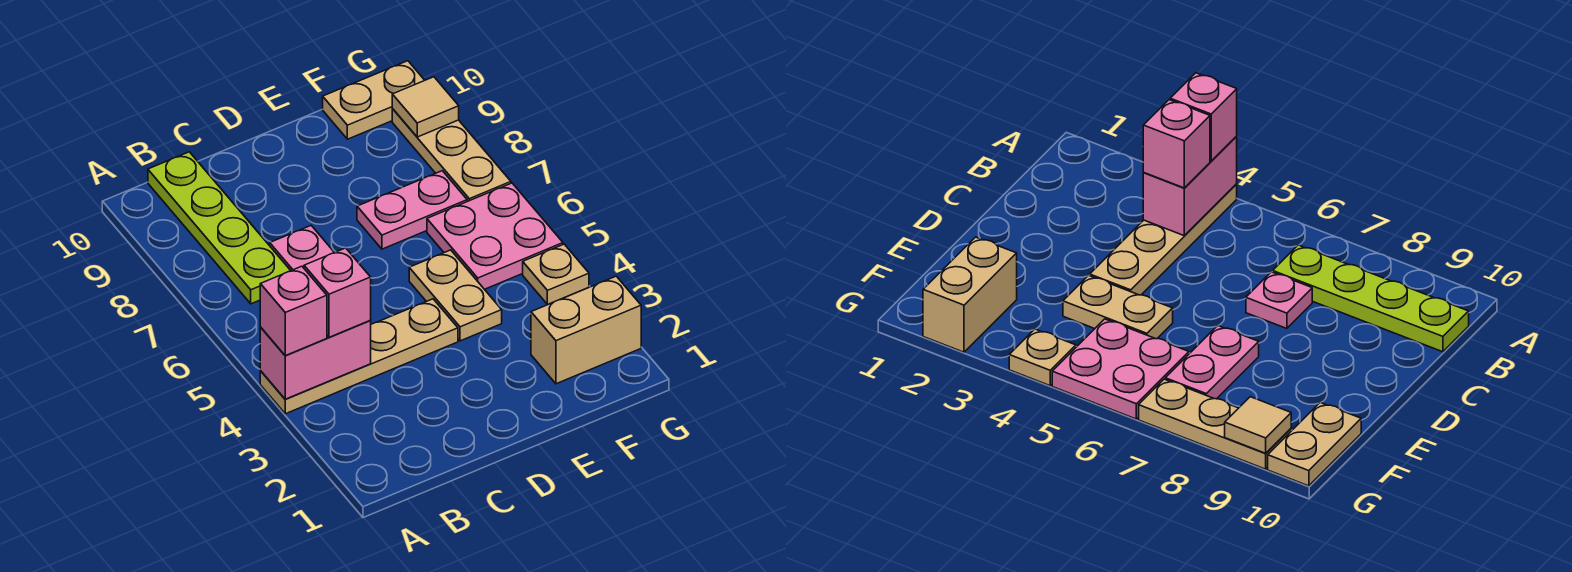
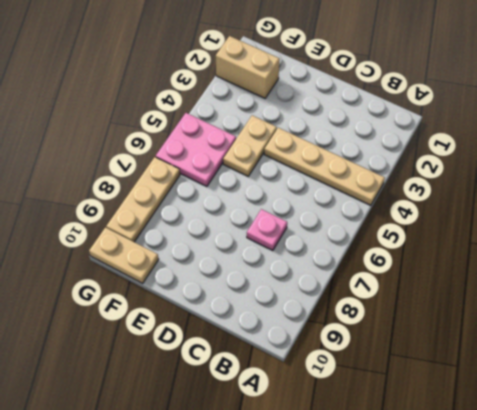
none -> lime plate B7:B10 level 1
none -> pink plate E7:F7 level 1
none -> tan plate G4 level 1

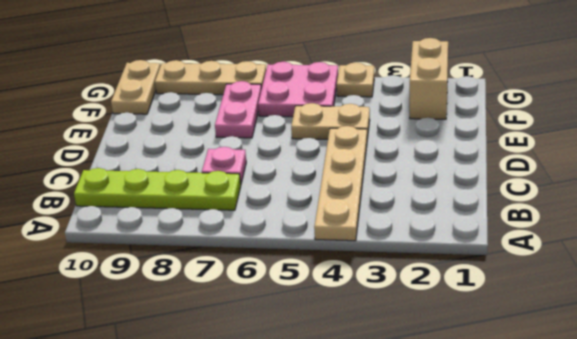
none -> pink brick A4:B4 level 2
none -> tan tile G9 level 2
none -> pink brick A4 level 3

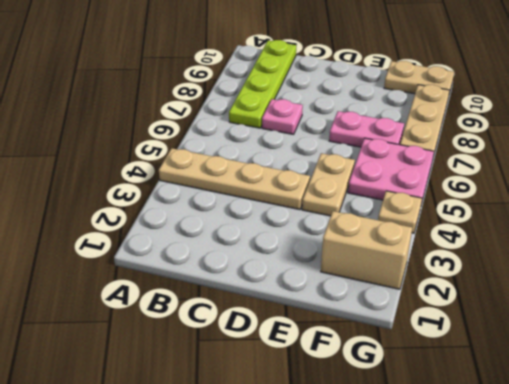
none -> pink brick A4:B4 level 2
none -> tan tile G9 level 2
none -> pink brick A4 level 3

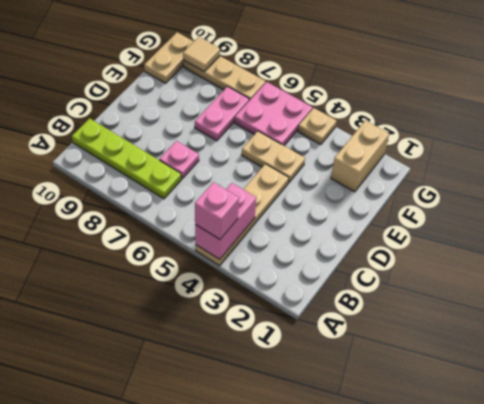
none -> pink brick B4 level 3

